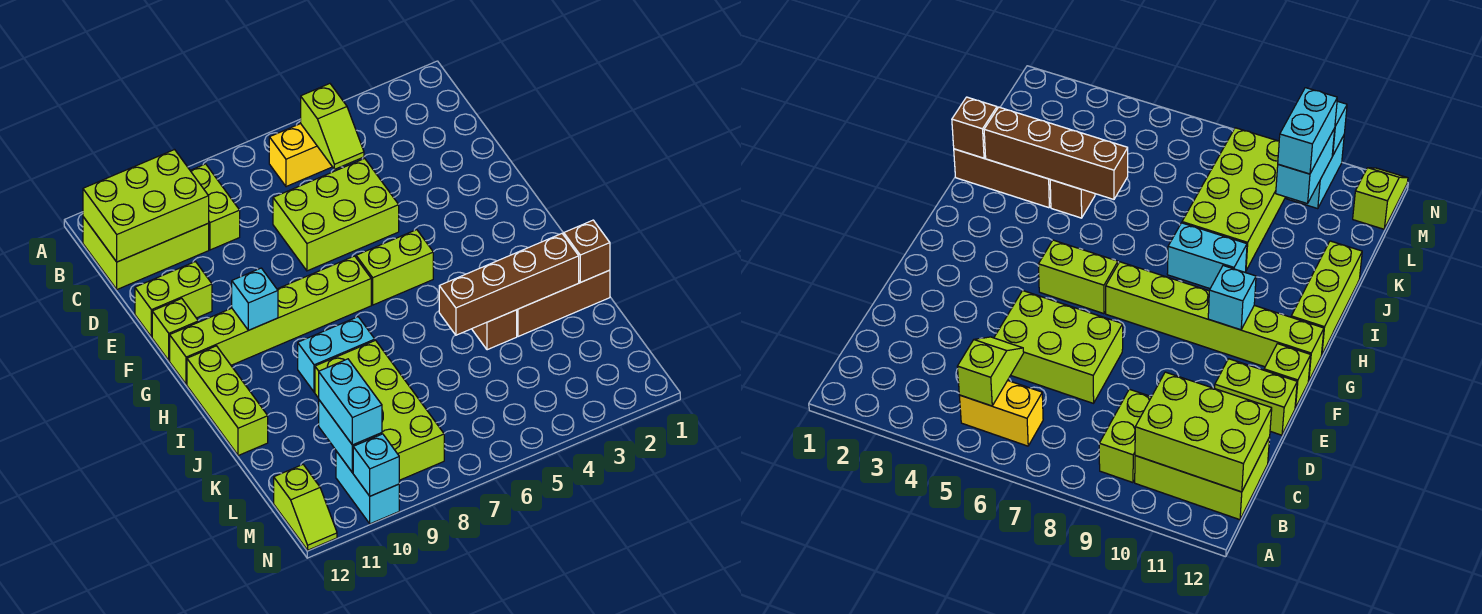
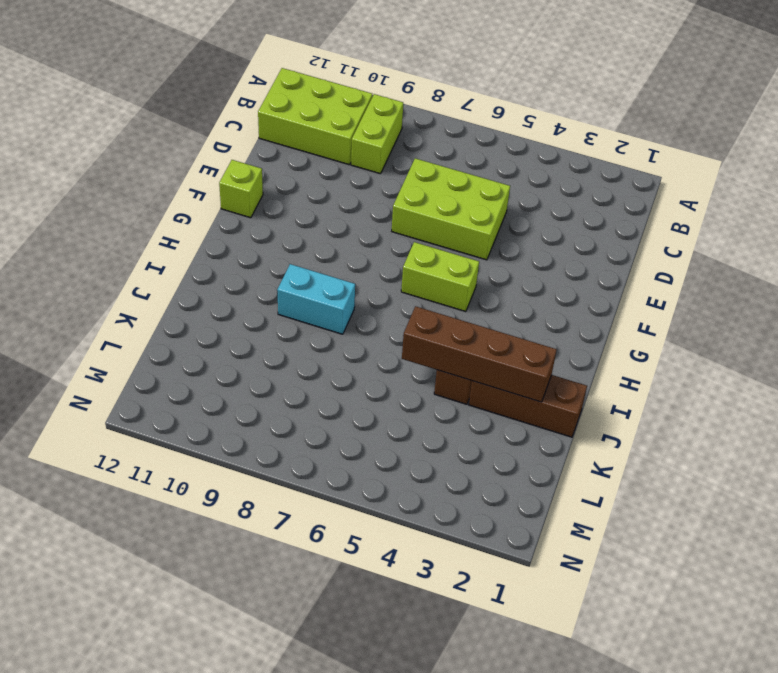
none -> yellow brick B5:B6 level 1
none -> lime brick E11:E12 level 1
none -> lime brick G7:G12 level 1

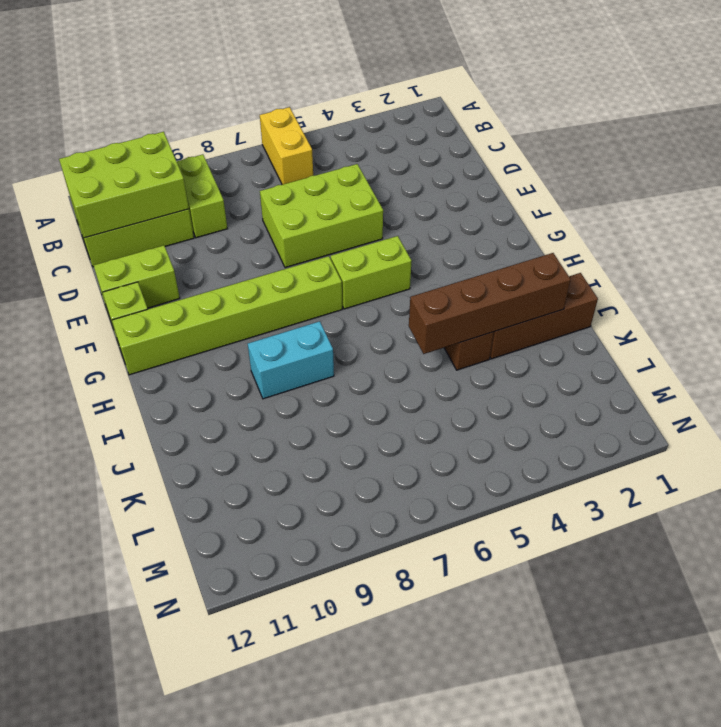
yellow brick A6:B6 level 1 -> yellow brick B5:B6 level 1
none -> lime brick H12:J12 level 1
none -> lime brick J8:M9 level 1
none -> cyan brick M10:N10 level 1

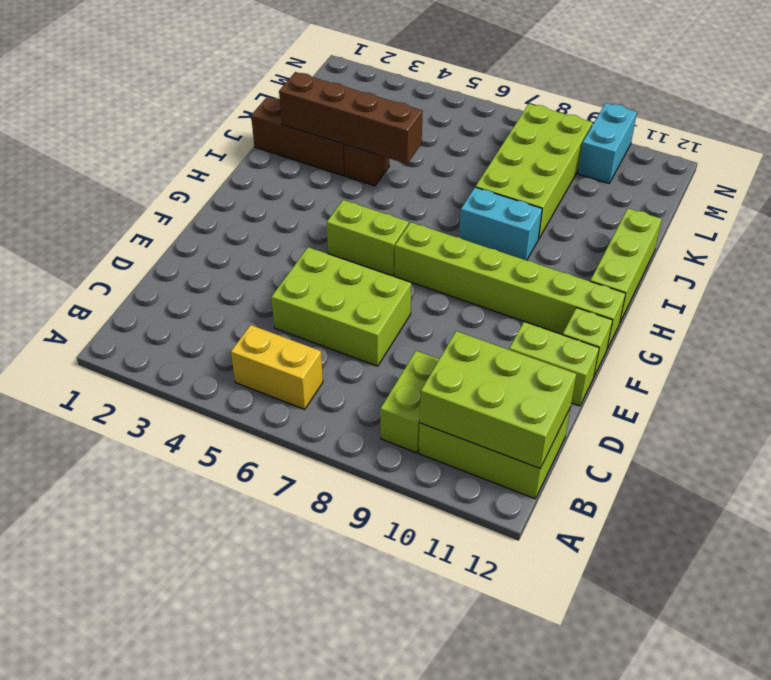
none -> lime slope M12:N12 level 1 top M
none -> lime slope B5:C5 level 2 top B
none -> cyan brick G10 level 2

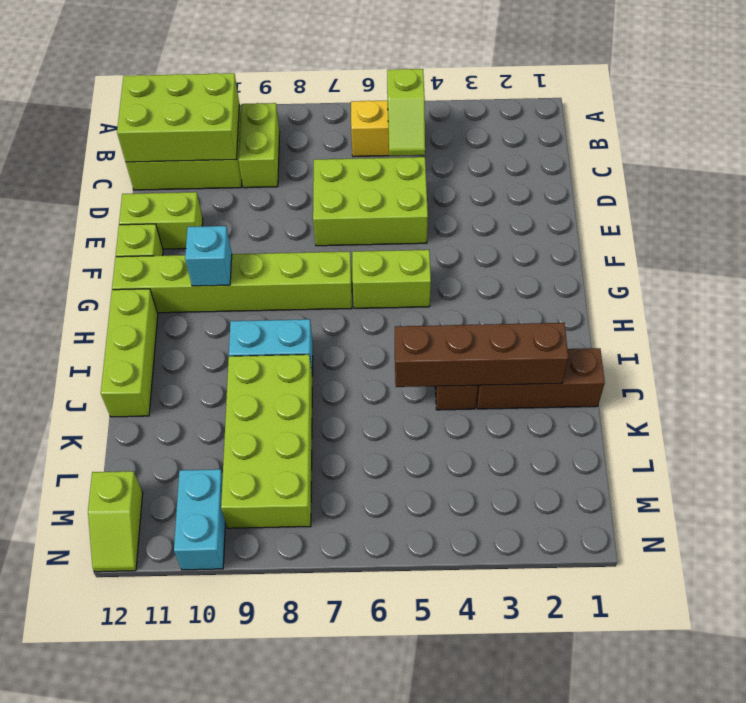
none -> brown brick J1 level 2
none -> cyan brick L10:M10 level 2
none -> cyan brick N10 level 2

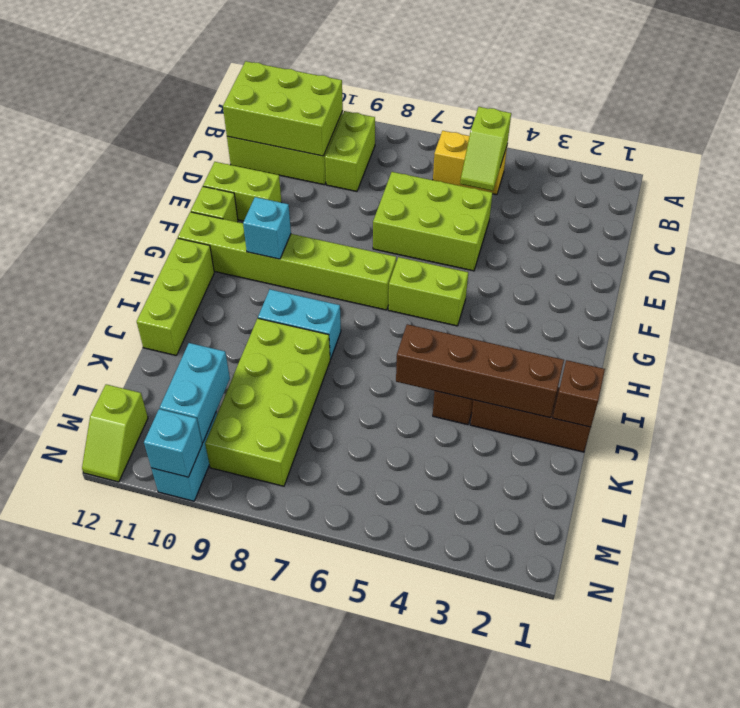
none -> cyan brick L10:M10 level 3

